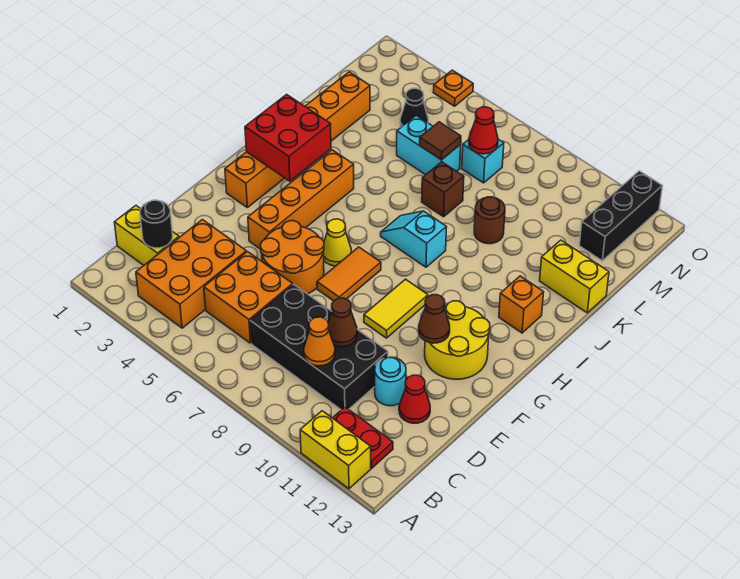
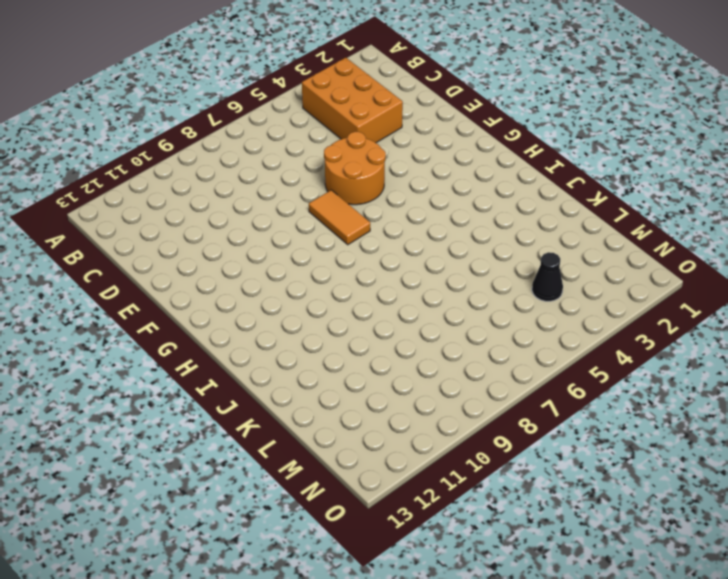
none -> yellow brick A11:A12 level 1
none -> red plate B11:B12 level 1
none -> yellow brick C1:C2 level 1
none -> orange brick C5:D6 level 1

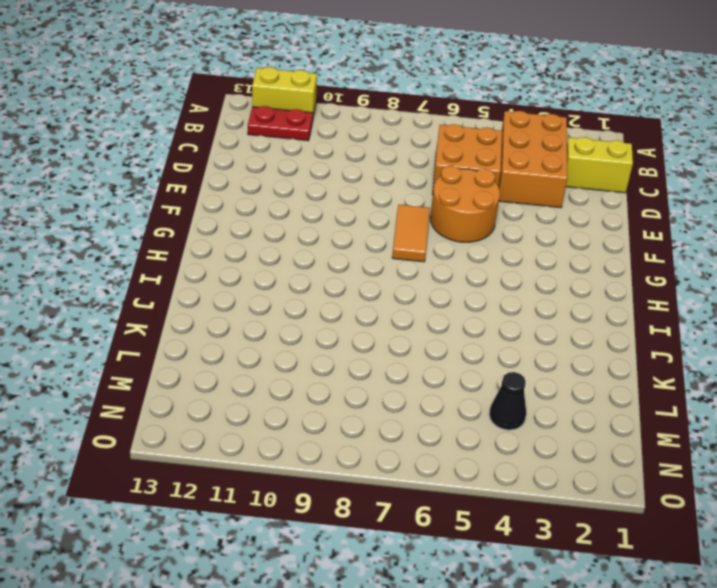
none -> black brick C7:D10 level 1
none -> cyan round brick D11 level 1
none -> red cone D12 level 1
none -> orange brick F4:I4 level 1

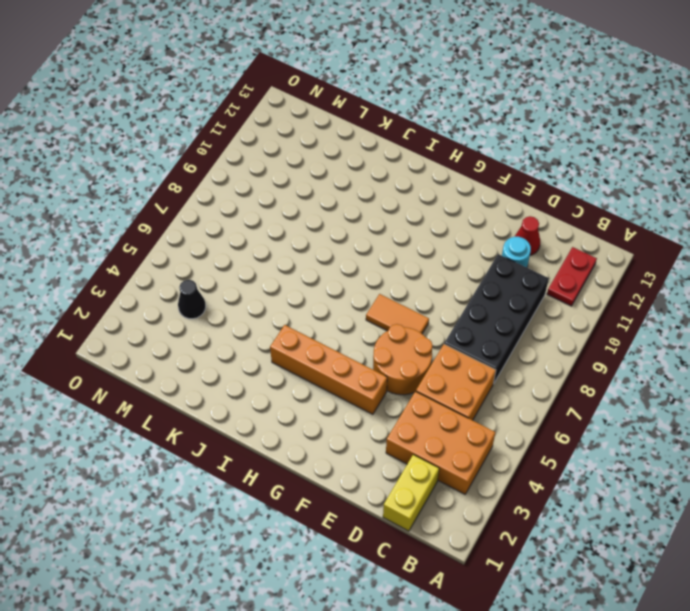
none -> yellow brick A11:A12 level 1
none -> yellow tile F9:G9 level 1
none -> yellow round brick F11:G12 level 1
none -> orange brick G2:L2 level 1

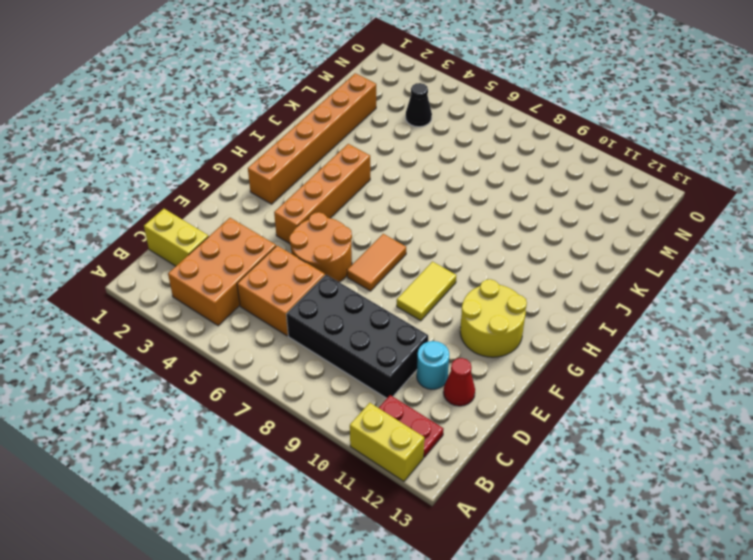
none -> yellow cone G6 level 1
none -> cyan slope I7:I8 level 1 top 8
none -> orange brick I12 level 1
none -> brown brick K7 level 1

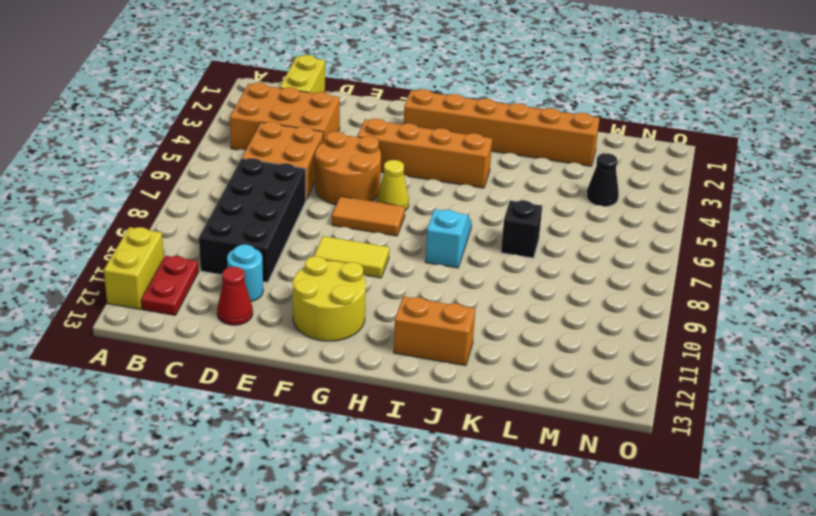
orange brick I12:J12 level 1 -> orange brick I12 level 1
black brick K7 level 1 -> brown brick K7 level 1
none -> brown round brick K9 level 1
none -> yellow brick K12:K13 level 1
none -> cyan brick L5:L6 level 1
none -> cyan brick M7 level 1

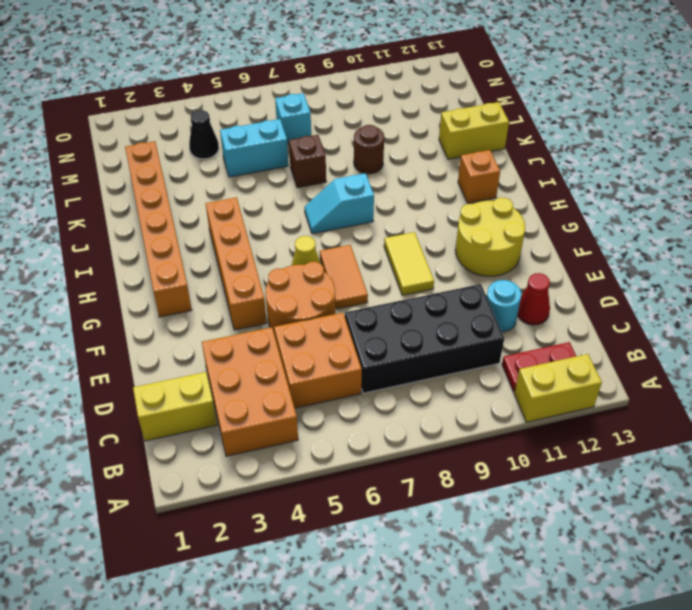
none -> black brick M12:O12 level 1
none -> orange plate O4 level 1
none -> black round brick C2 level 2
none -> orange cone C9 level 2

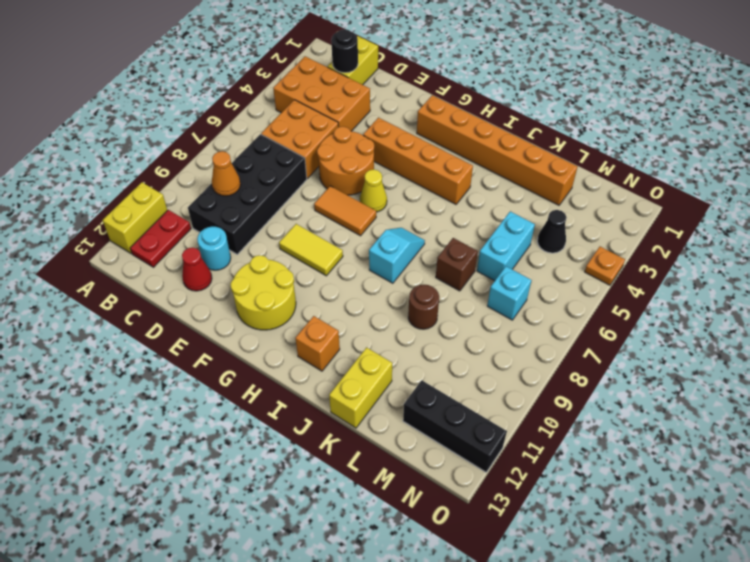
none -> brown cone D9 level 2
none -> brown cone F11 level 2
none -> red brick H2:I3 level 2
none -> brown tile L6 level 2

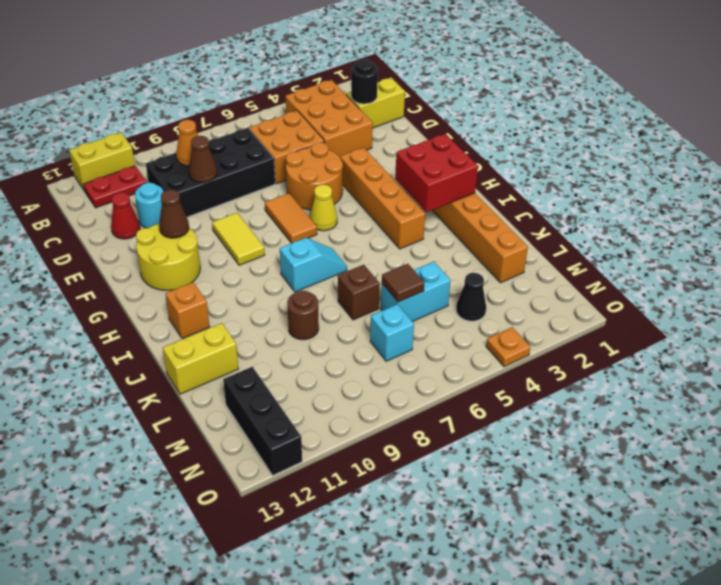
none -> red cone M7 level 2

